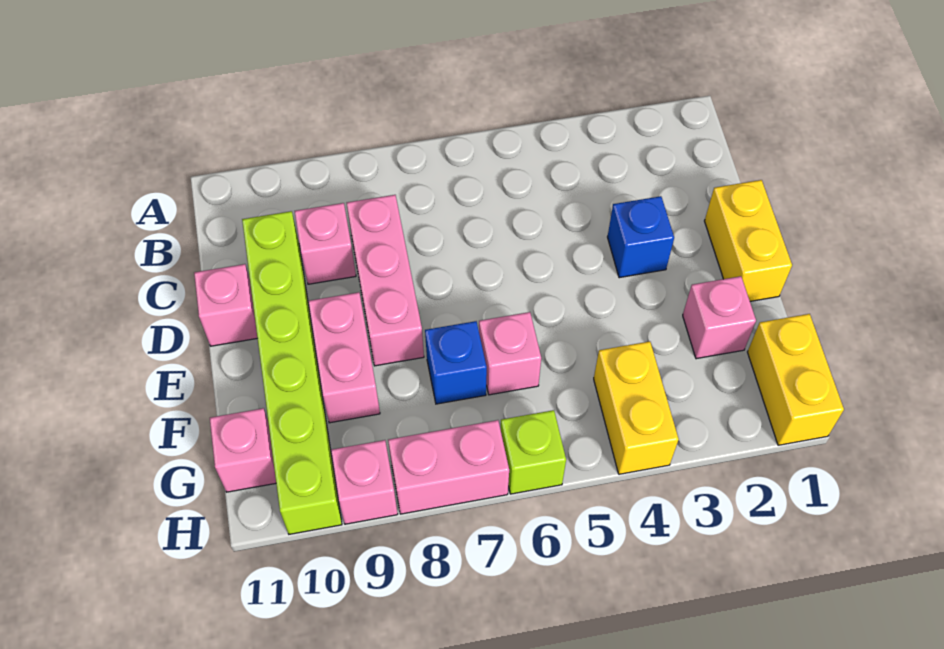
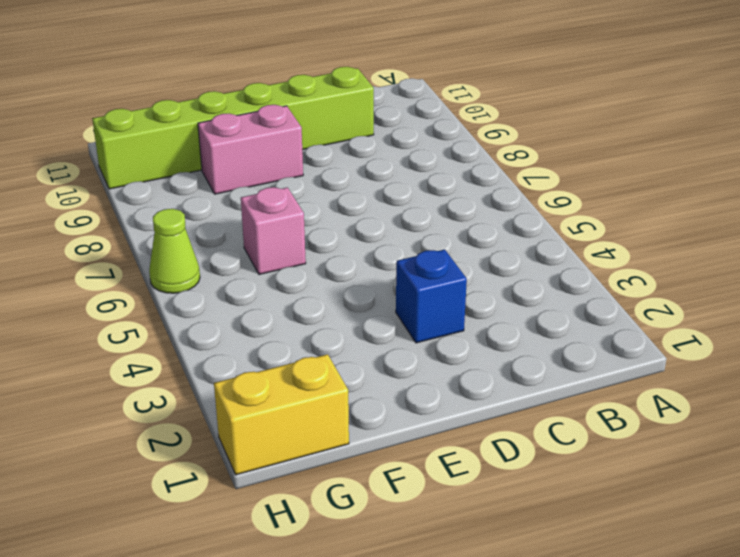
lime cone H6 level 1 -> lime brick H6 level 1
none -> pink brick C8:E8 level 1
none -> pink brick C9 level 1
none -> yellow brick D1:E1 level 1

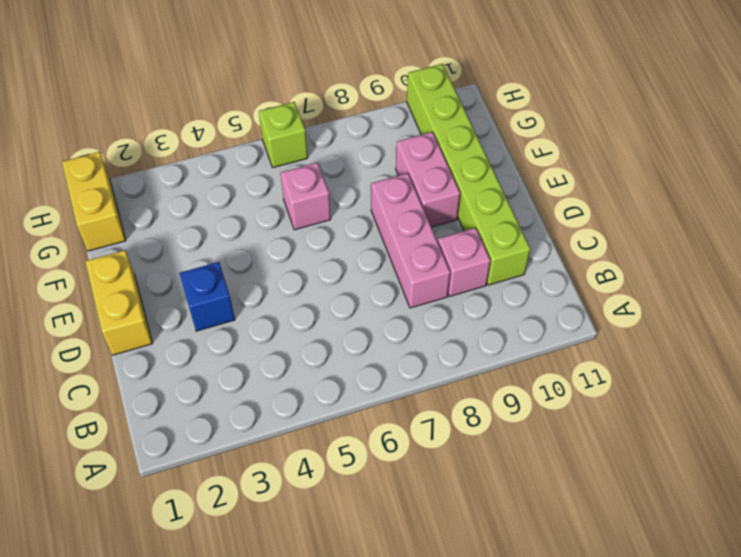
none -> pink brick D11 level 1
none -> pink brick F2 level 1
none -> blue brick F7 level 1

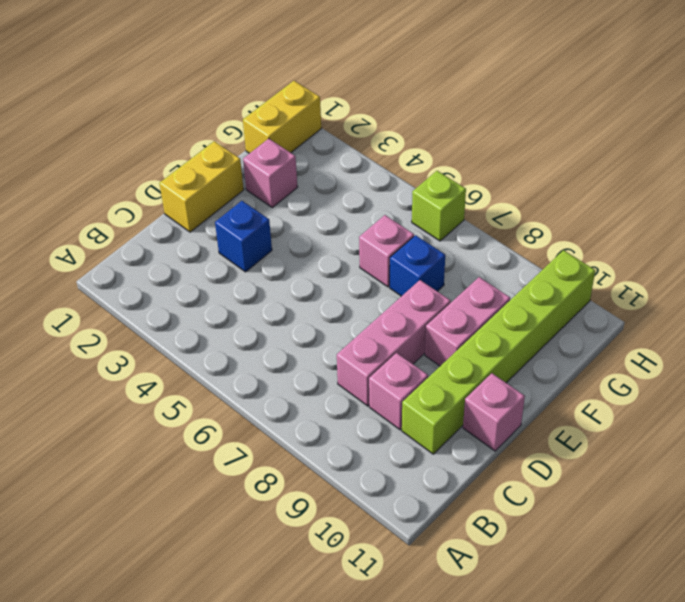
none -> yellow brick G4:H4 level 1
none -> pink brick G11 level 1
none -> pink brick H7:H8 level 1

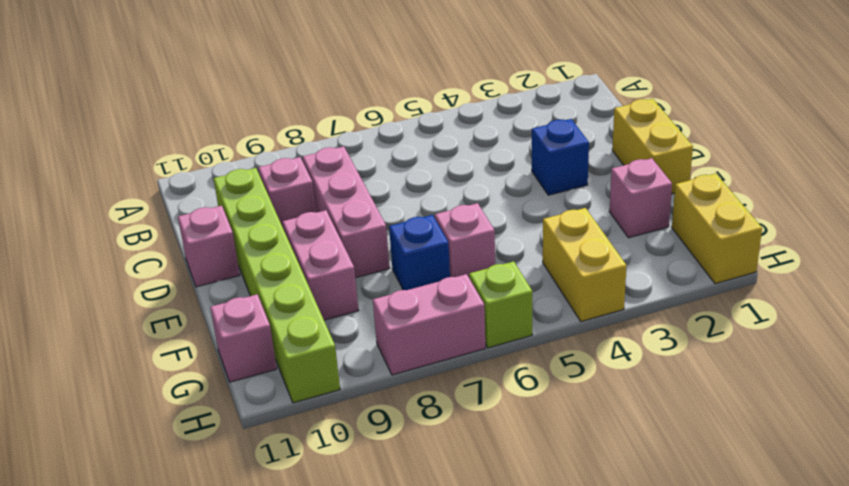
none -> pink brick H9 level 1

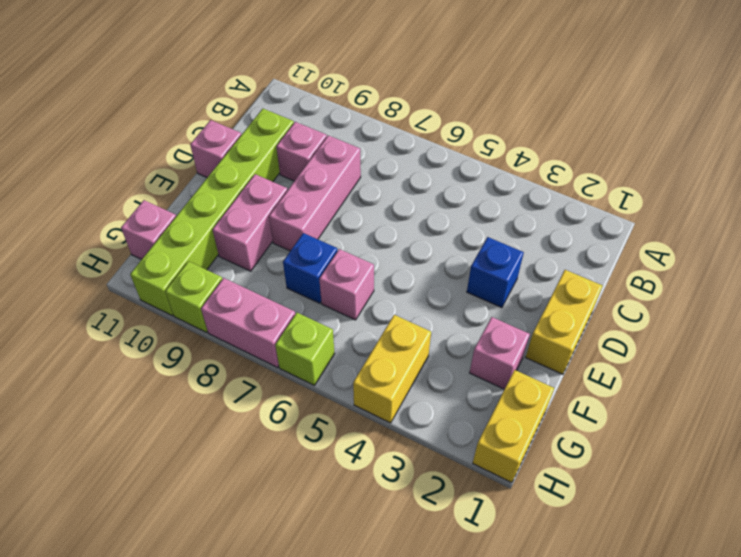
lime brick H9 level 1 -> pink brick H9 level 1

